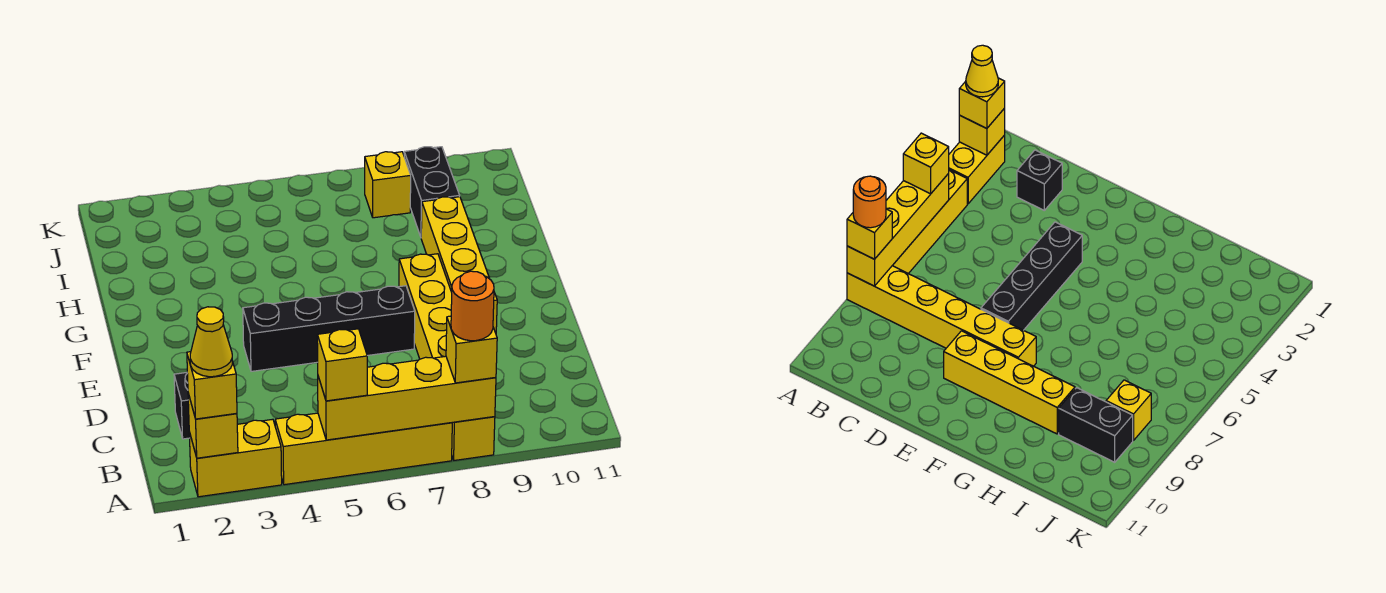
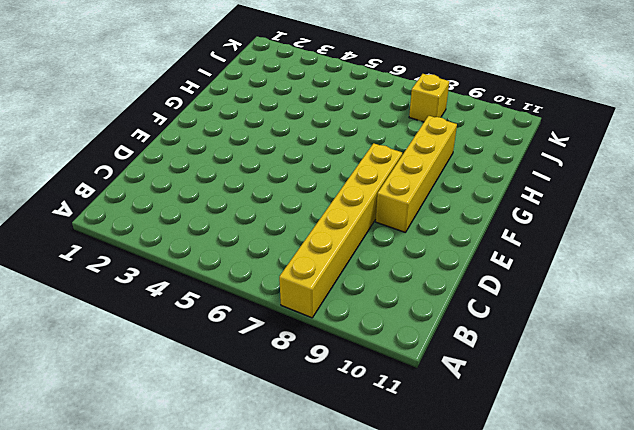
none -> yellow brick A2:A3 level 1
none -> yellow brick A4:A7 level 1
none -> black brick C2 level 1

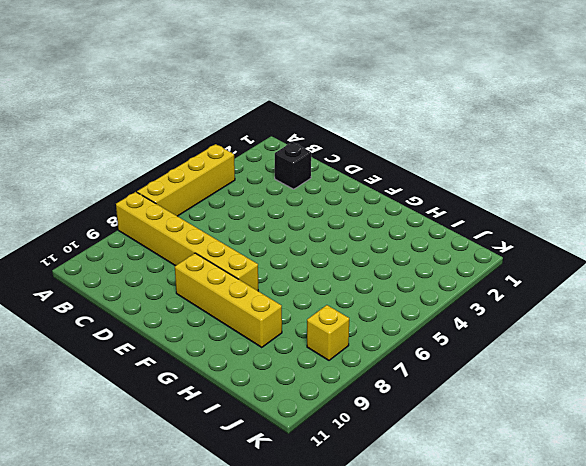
none -> yellow brick A2:A3 level 1
none -> black brick E4:E7 level 1
none -> black brick I9:J9 level 1

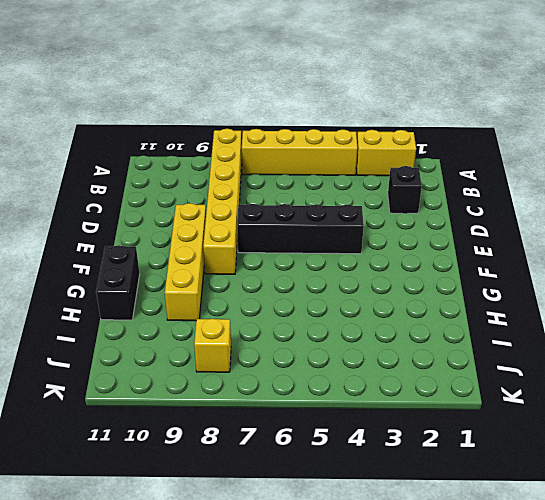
black brick G11:H11 level 1 -> black brick I9:J9 level 1
none -> yellow brick A2 level 2
none -> yellow brick A5:A8 level 2
none -> yellow brick A2 level 3

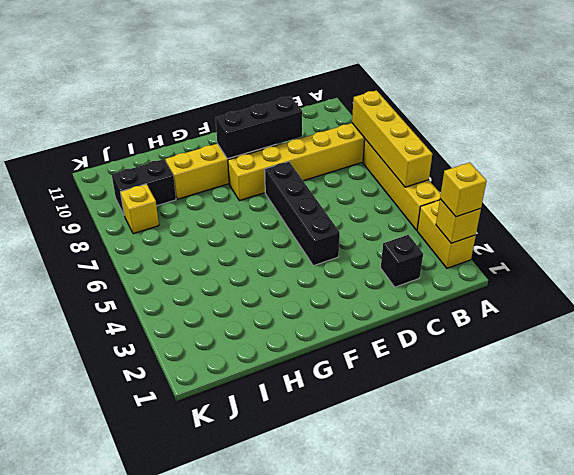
black brick D9:F9 level 2 -> none
none -> yellow brick A5 level 3
none -> yellow brick A8 level 3
none -> yellow cone A2 level 4

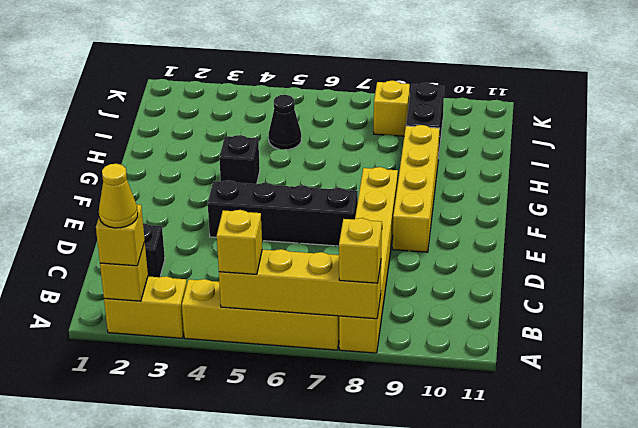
black brick G4 level 1 -> none
black cone I5 level 1 -> none
none -> orange round brick A8 level 4

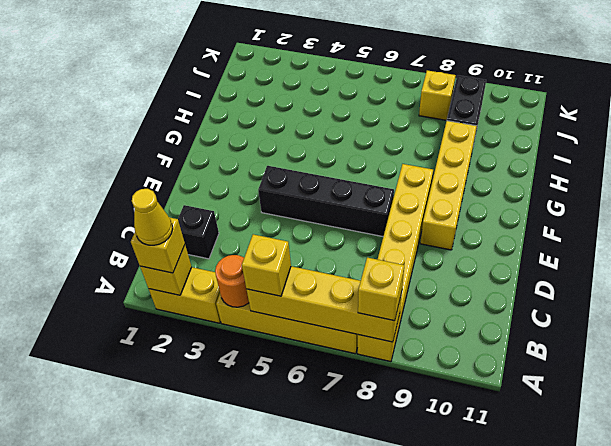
orange round brick A4 level 2 -> orange round brick A8 level 4

